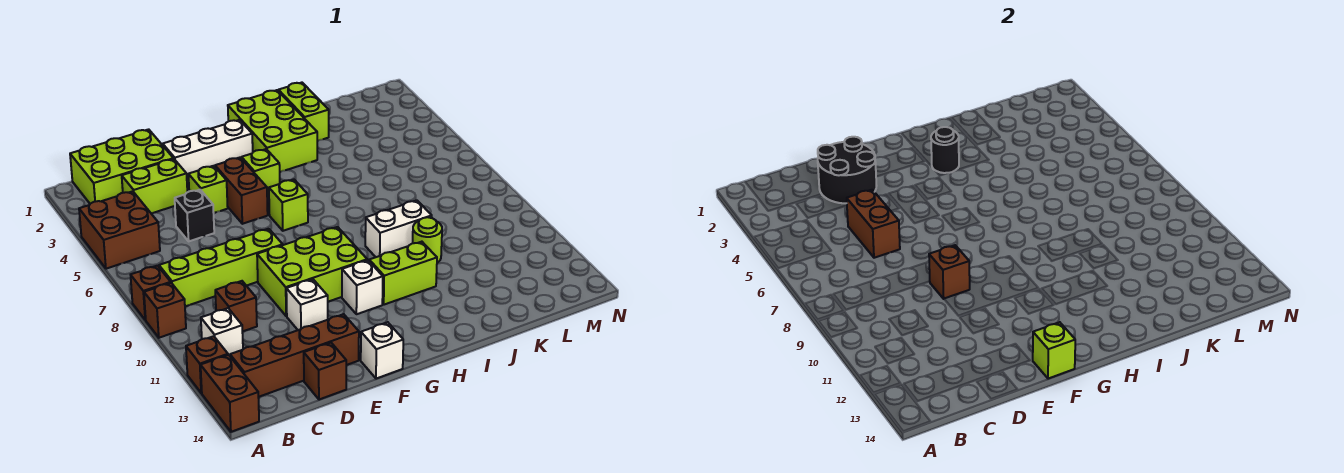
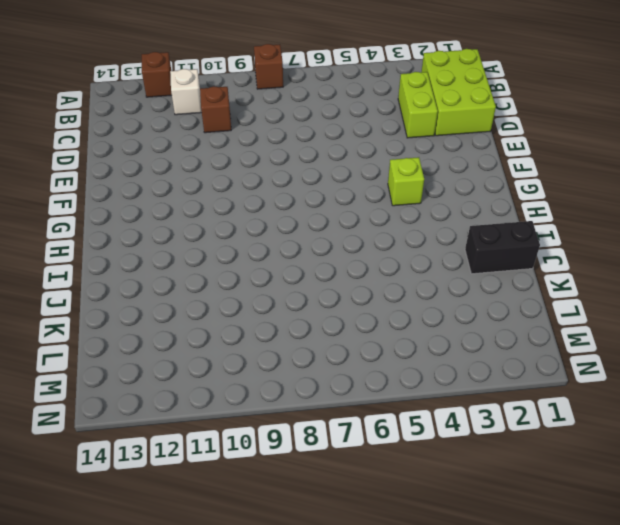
black brick J1:J2 level 1 -> lime brick J1:J2 level 1
none -> brown brick A4:B5 level 1
none -> brown brick A9 level 1
none -> brown brick A13:A14 level 1
none -> lime brick B8:E8 level 1

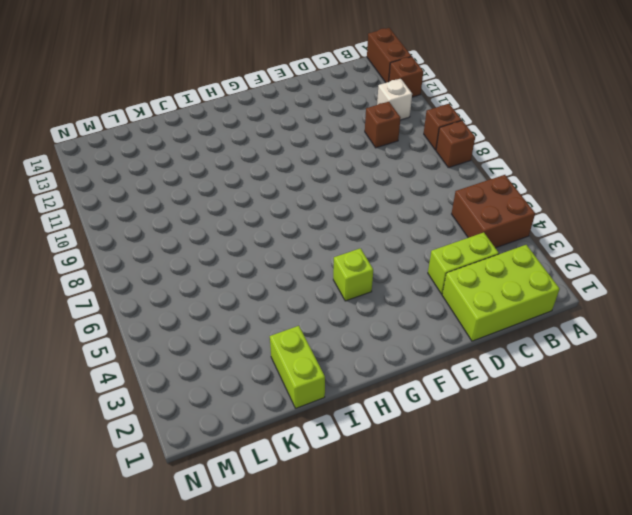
none -> lime brick B8:E8 level 1
none -> brown brick B13:E13 level 1
none -> black brick D5 level 1
none -> brown brick D14 level 1

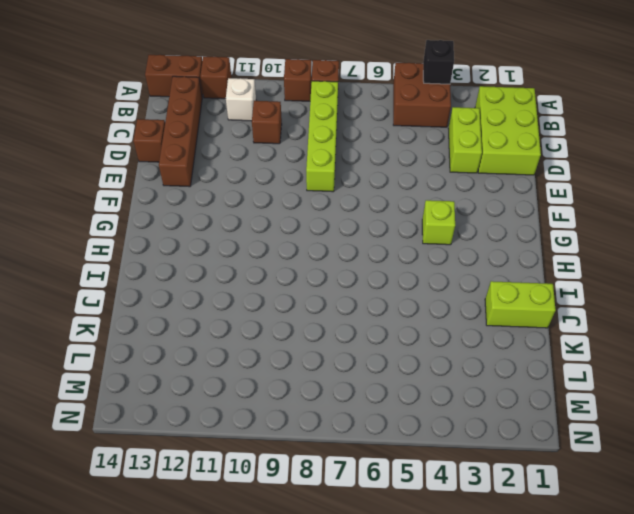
black brick A4 level 2 -> black brick D5 level 1
none -> white brick E2:G2 level 1
none -> lime brick E4 level 1
none -> lime brick E9:G10 level 1
none -> white brick E11 level 1

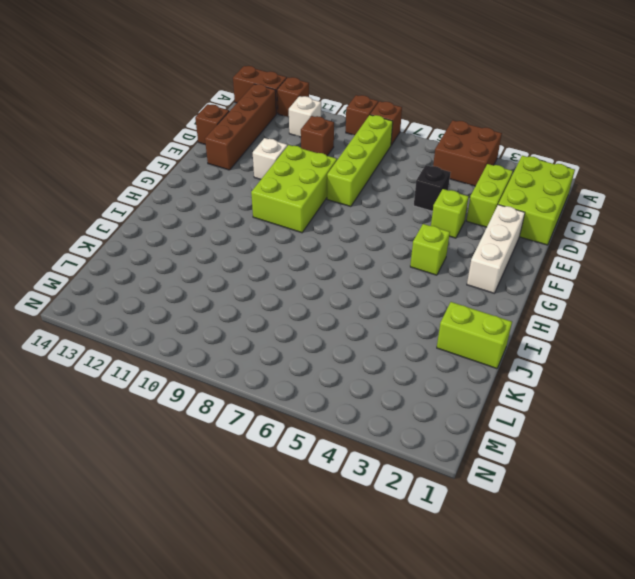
none -> brown brick F4:F5 level 1
none -> white brick F14 level 1
none -> lime brick G6 level 1
none -> white brick G11 level 1

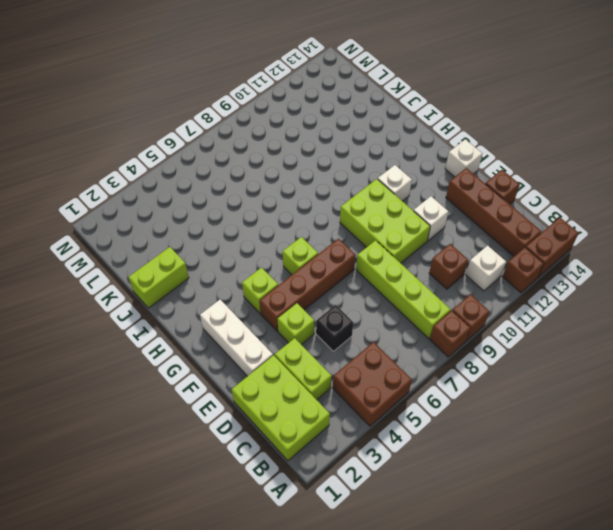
brown brick F4:F7 level 1 -> brown brick F4:F5 level 1
none -> lime brick H1:I3 level 1
none -> lime brick H11:I11 level 1
none -> white brick I9:J9 level 1
none -> lime round brick J10 level 1

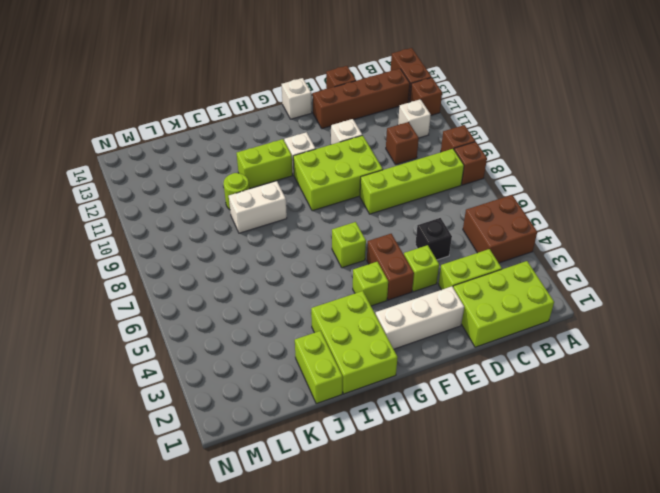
none -> black round brick D2:E3 level 2
none -> brown brick D5:D6 level 2
none -> brown brick E9 level 2
none -> lime brick F14 level 2

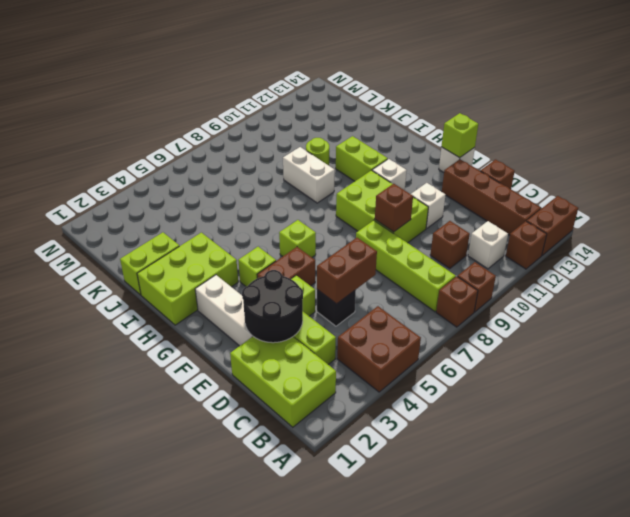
none -> black round brick H3 level 2

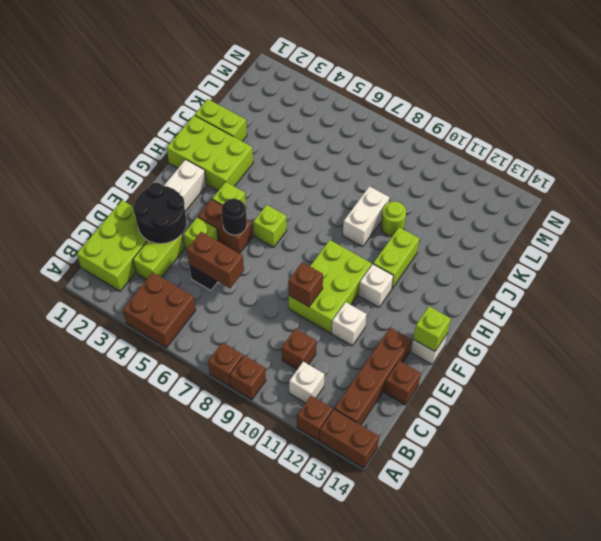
black round brick F5 level 2 -> black round brick H3 level 2
none -> lime brick B8:E8 level 1

